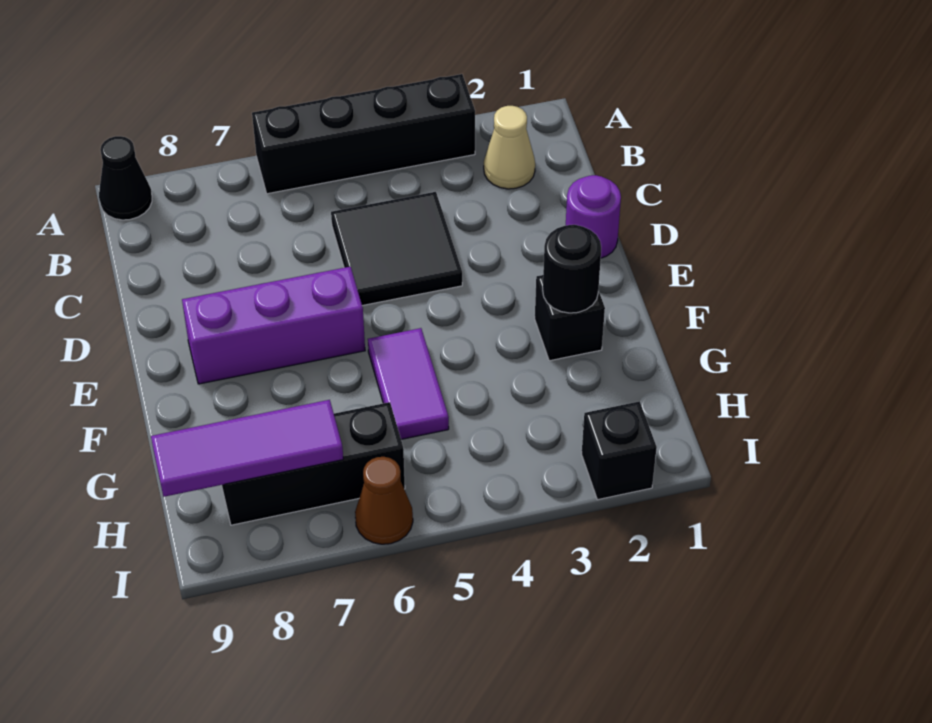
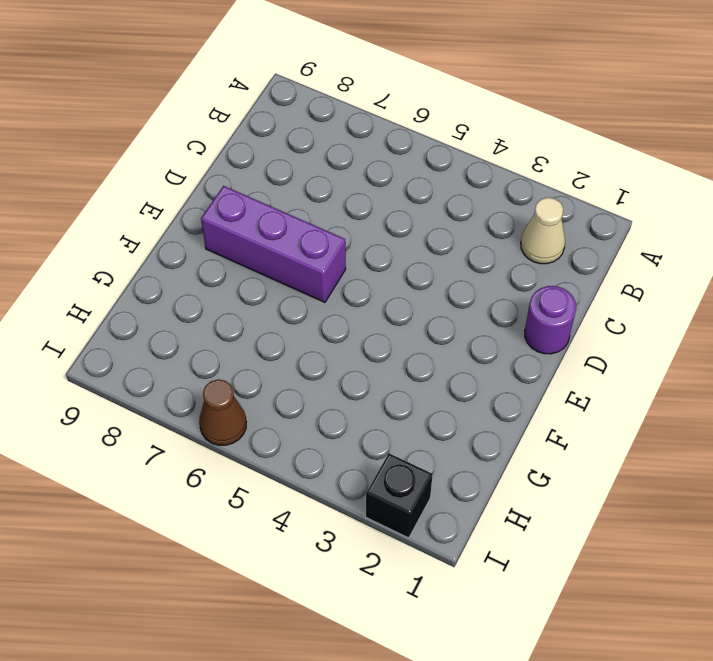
none -> black brick A3:A6 level 1
none -> black cone A9 level 1
none -> black tile C4:D5 level 1

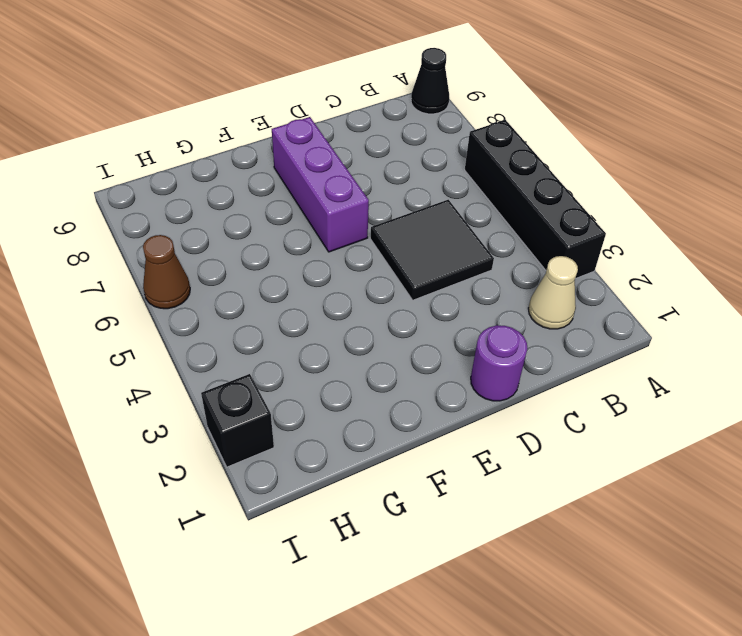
none -> black brick F2 level 1
none -> purple tile F5:G5 level 1
none -> black brick H6:H8 level 1

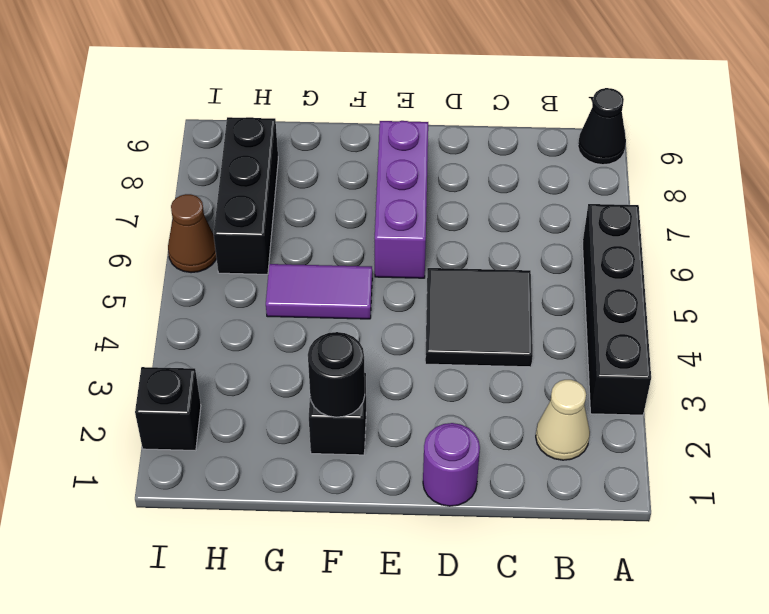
none -> purple tile H7:H9 level 2

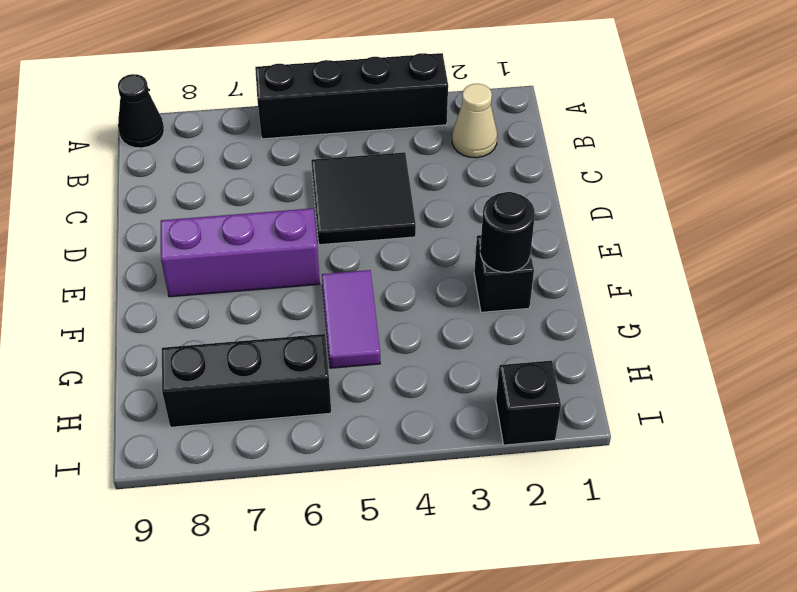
none -> purple round brick D1 level 1
none -> brown cone I6 level 1
none -> purple tile H7:H9 level 2

